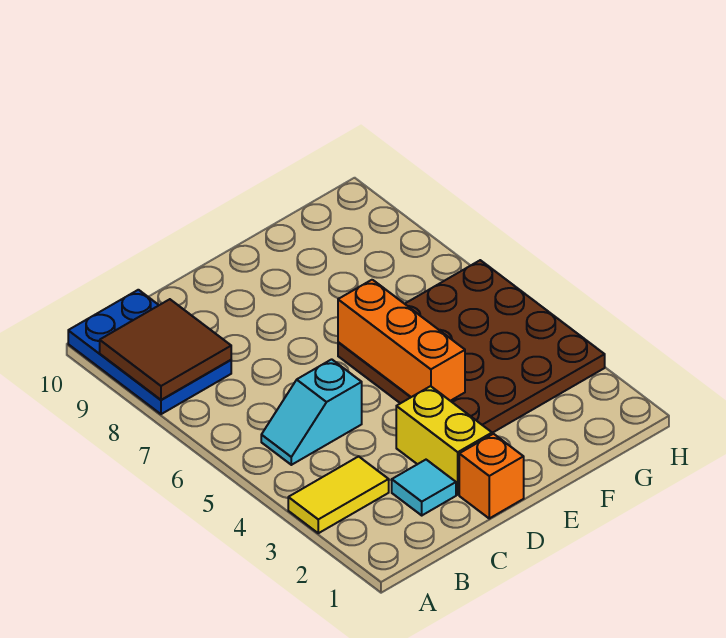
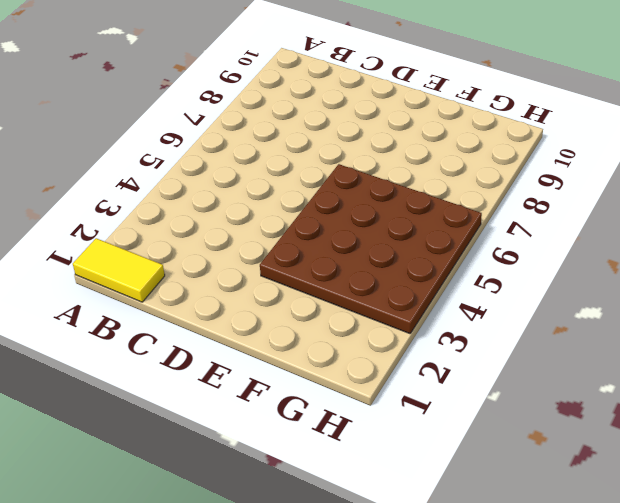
yellow tile A1:B1 level 1 -> yellow tile A3:B3 level 1
none -> blue plate A8:B10 level 1
none -> cyan slope B5:C5 level 1 top C

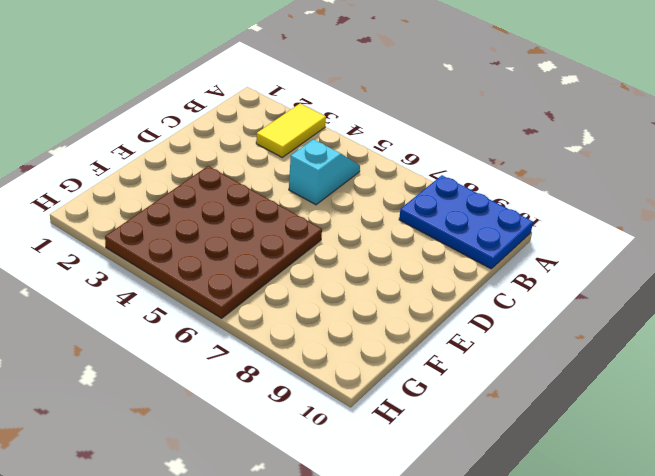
none -> cyan tile C2 level 1
none -> orange brick D1 level 1

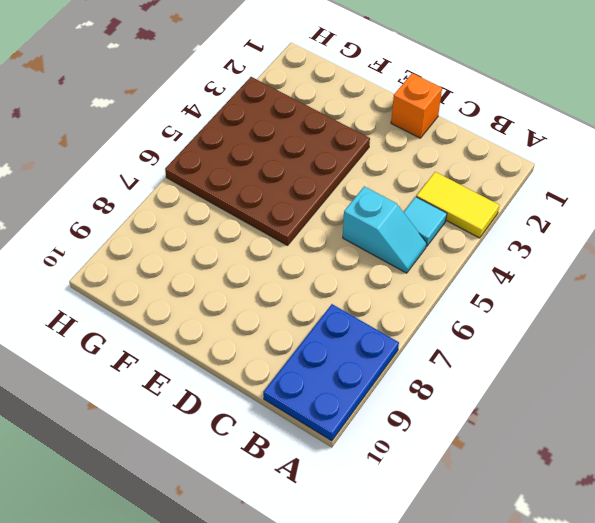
cyan tile B4 level 1 -> cyan tile C2 level 1
none -> yellow brick D2:D3 level 1
none -> brown tile A8:B9 level 2

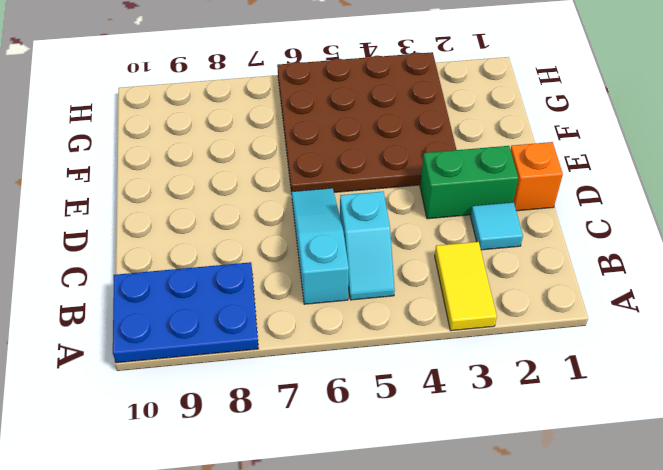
cyan slope B6:D6 level 1 top B -> none
green brick D2:D3 level 1 -> yellow brick D2:D3 level 1
none -> brown tile A8:B9 level 2
none -> orange brick E4:E6 level 2

